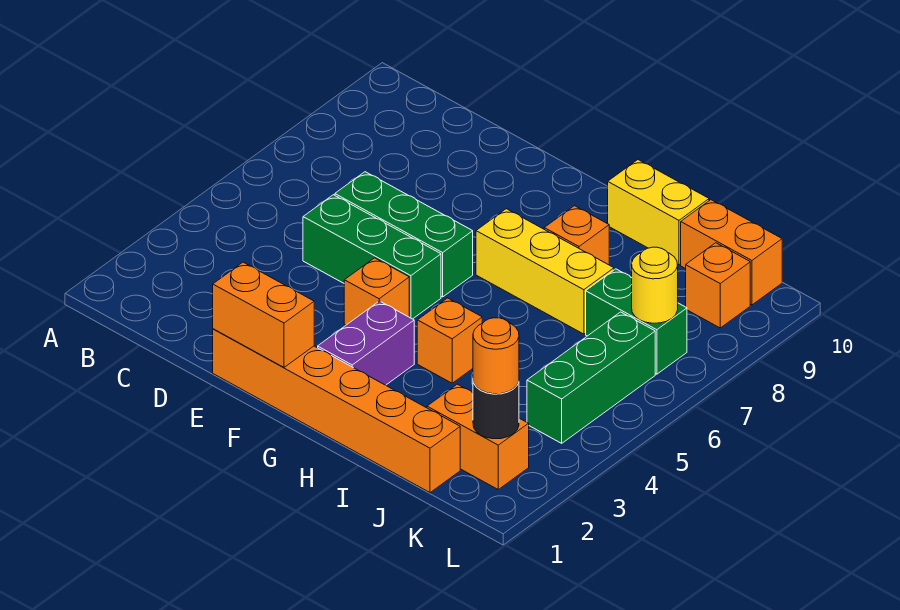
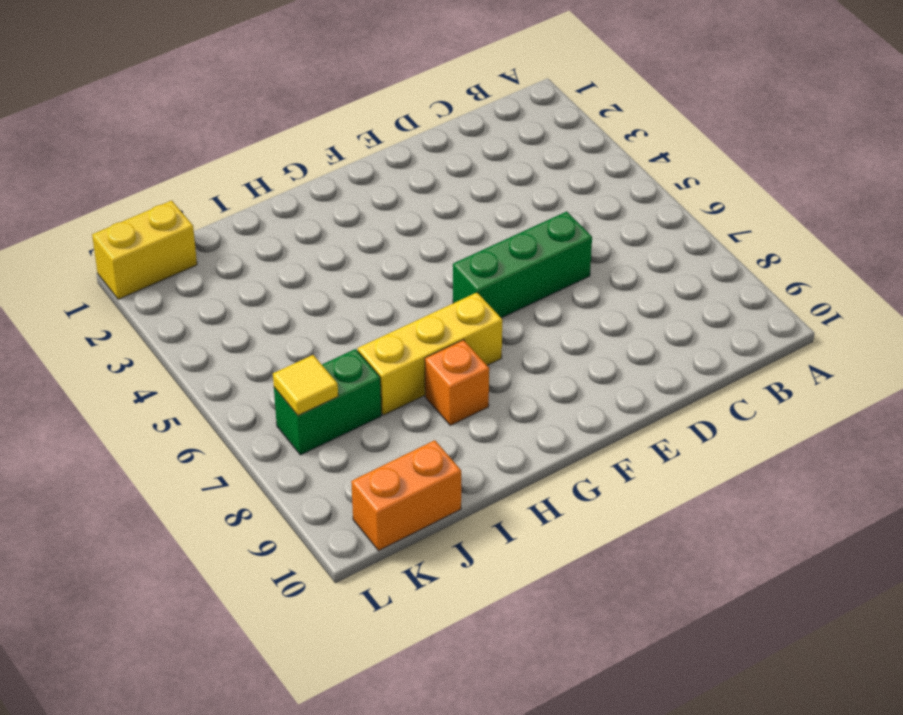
yellow brick K1:L1 level 1 -> yellow brick H10:I10 level 1
yellow tile K7 level 2 -> yellow round brick K7 level 2
none -> green brick D5:F5 level 1
none -> orange brick E1:J1 level 1
none -> orange brick F4 level 1

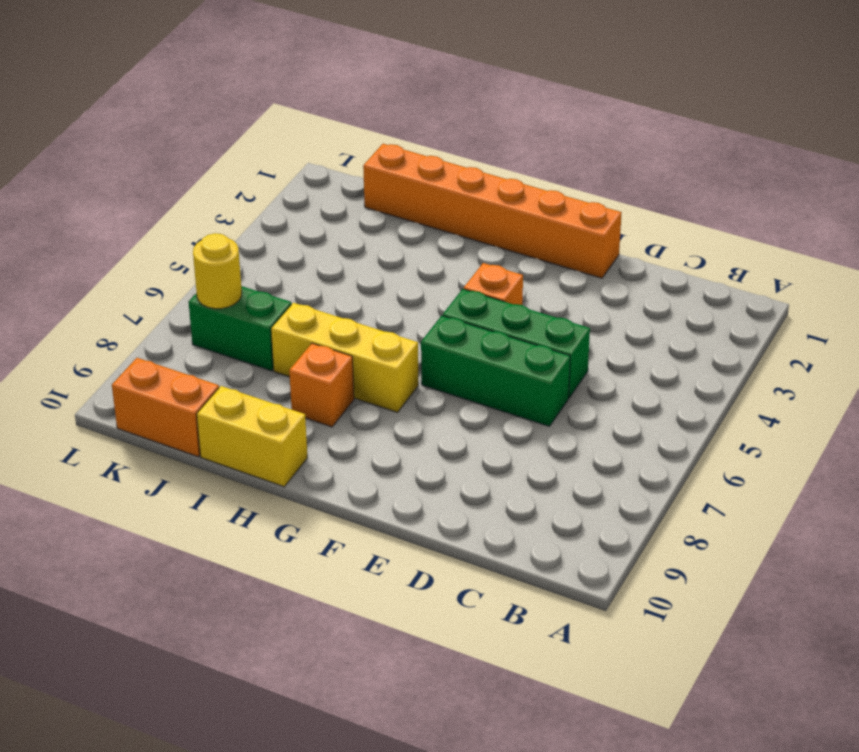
none -> purple brick G2:G3 level 1
none -> orange brick H4 level 1
none -> orange brick J2:K2 level 1

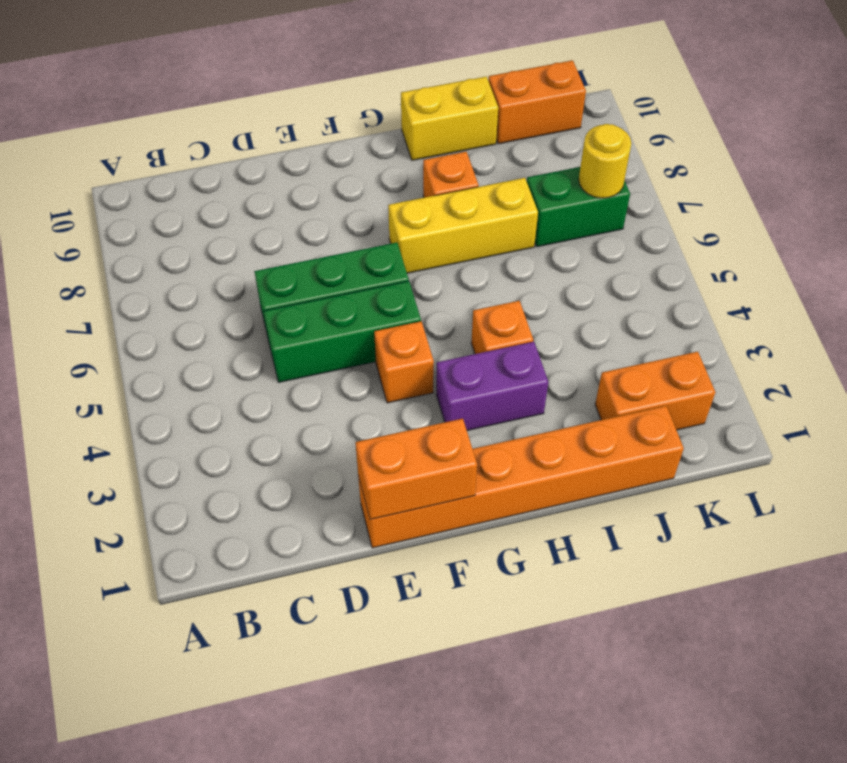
purple brick G3:H3 level 1 -> purple brick G2:G3 level 1
none -> green brick K4:K6 level 1
none -> orange brick K9 level 1
none -> black round brick K2 level 2

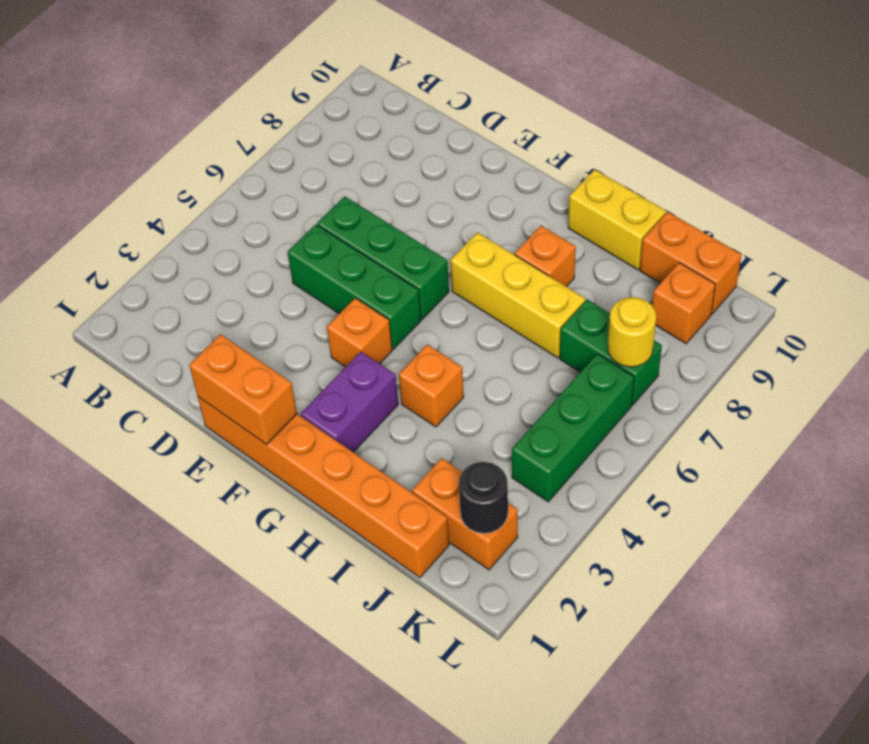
none -> orange round brick K2 level 3

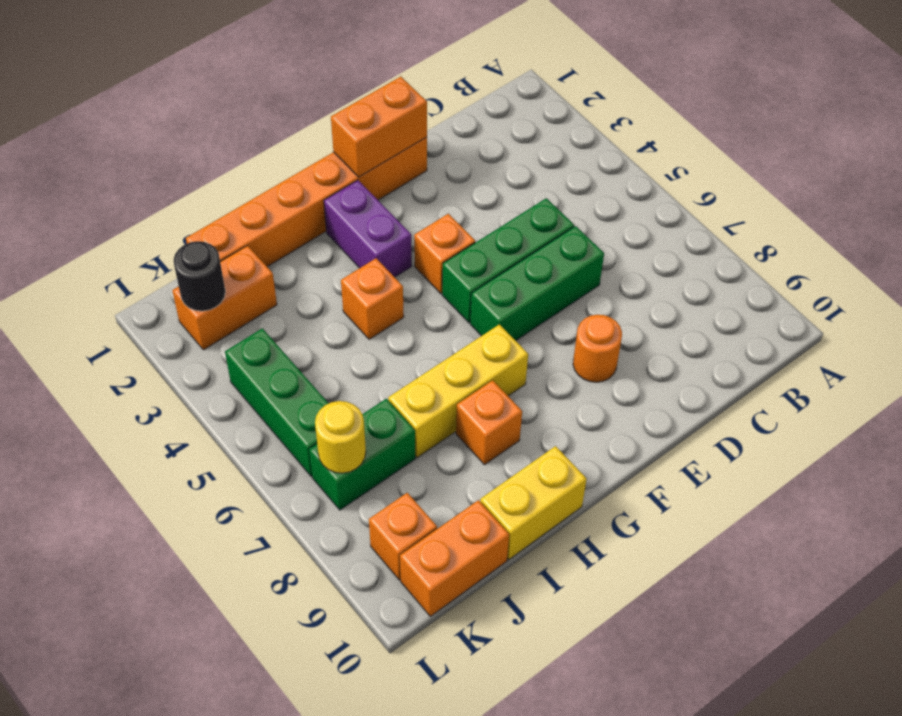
orange round brick E8 level 1 -> orange round brick K2 level 3

